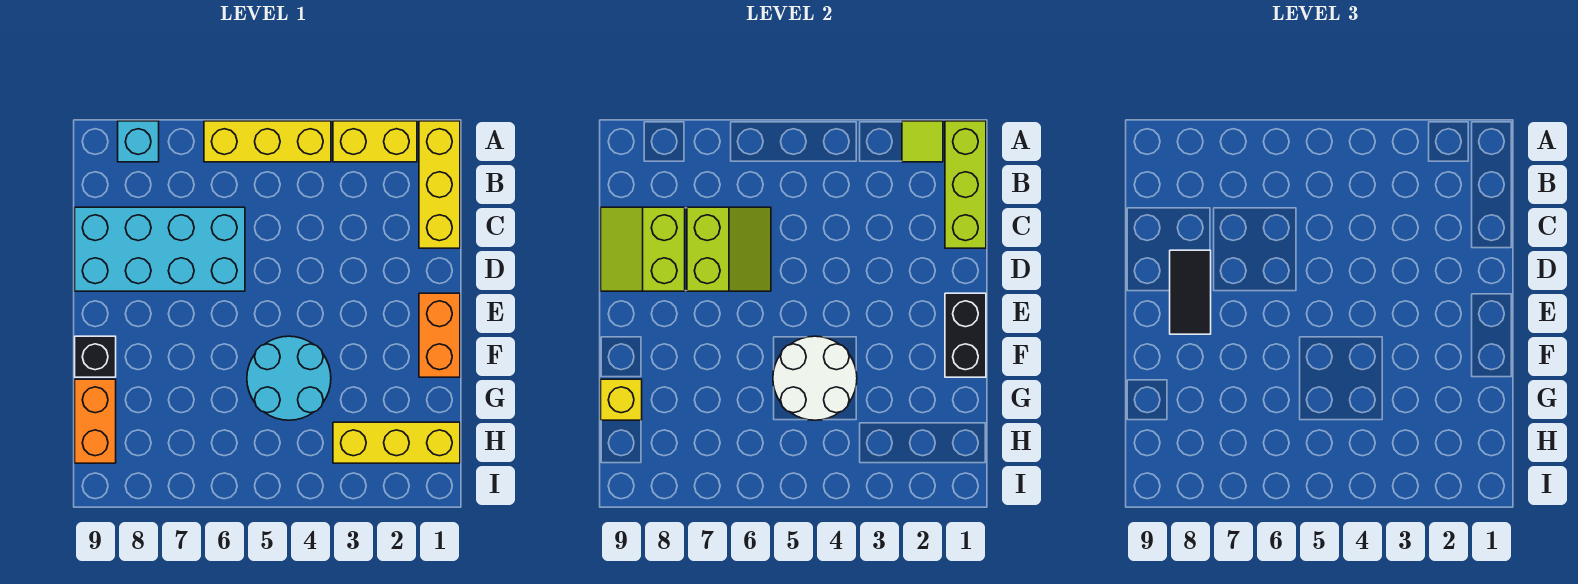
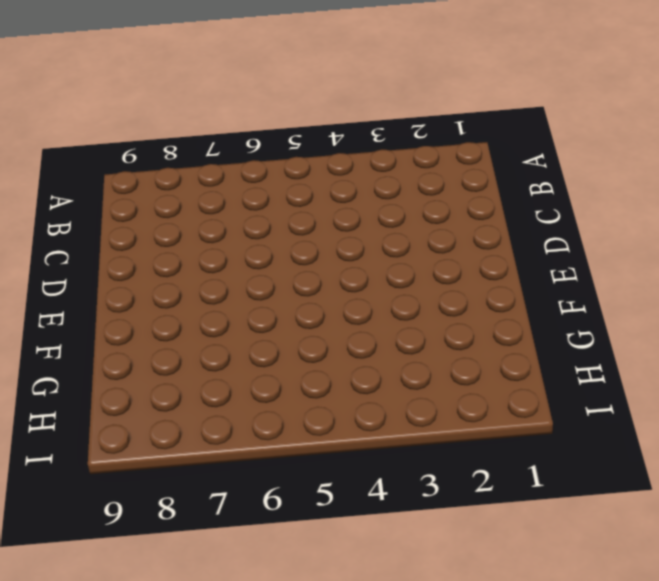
none -> yellow brick A1:C1 level 1
none -> yellow brick A2:A3 level 1
none -> yellow brick A4:A6 level 1

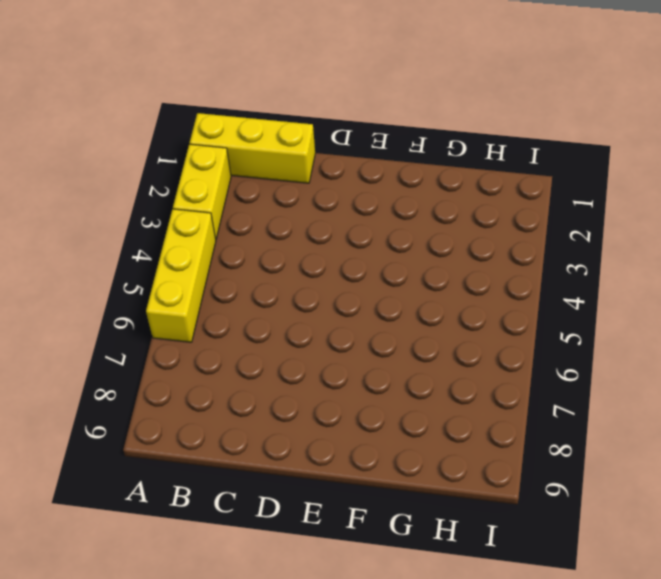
none -> cyan brick A8 level 1
none -> cyan brick C6:D9 level 1
none -> orange brick E1:F1 level 1

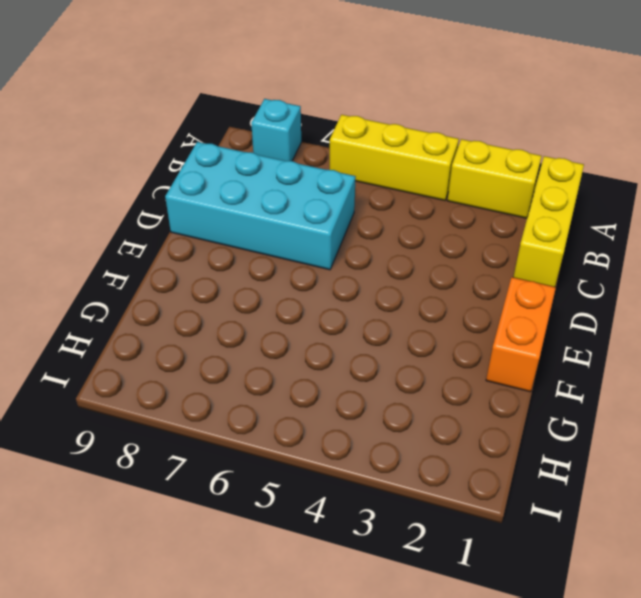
none -> cyan round brick F4:G5 level 1
none -> black brick F9 level 1
none -> orange brick G9:H9 level 1

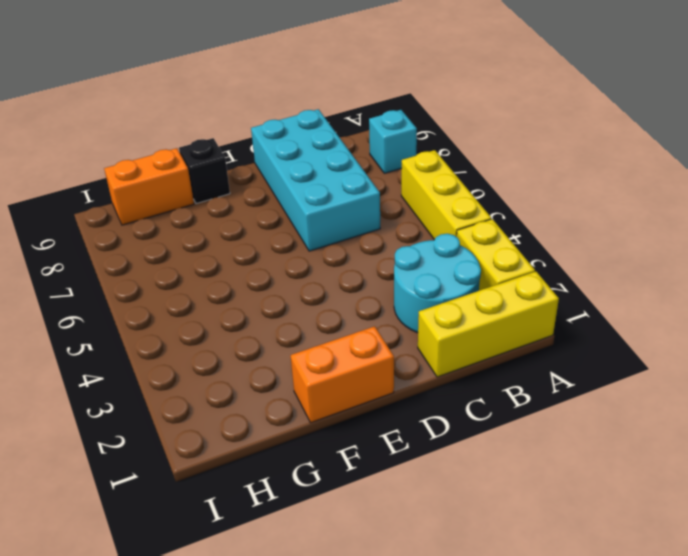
cyan round brick B2:C3 level 1 -> cyan round brick F4:G5 level 1
none -> yellow brick H1:H3 level 1
none -> lime brick A1:C1 level 2
none -> lime tile A2 level 2

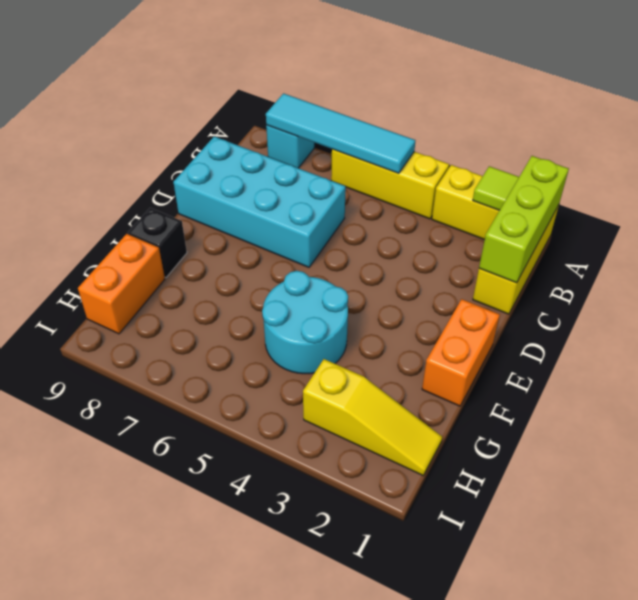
cyan tile A5:A8 level 2 -> none
yellow slope H1:H3 level 1 top 3 -> yellow brick H1:H3 level 1
none -> lime slope C6:D7 level 2 top 7
none -> lime slope C8:D9 level 2 top 8
none -> black brick E1:F1 level 2

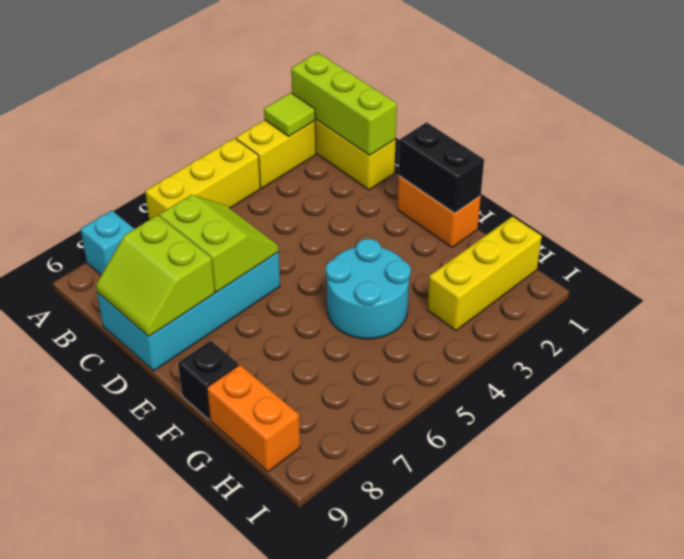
none -> white round brick F4:G5 level 2
none -> yellow brick G9 level 2
none -> black tile D8:E8 level 3

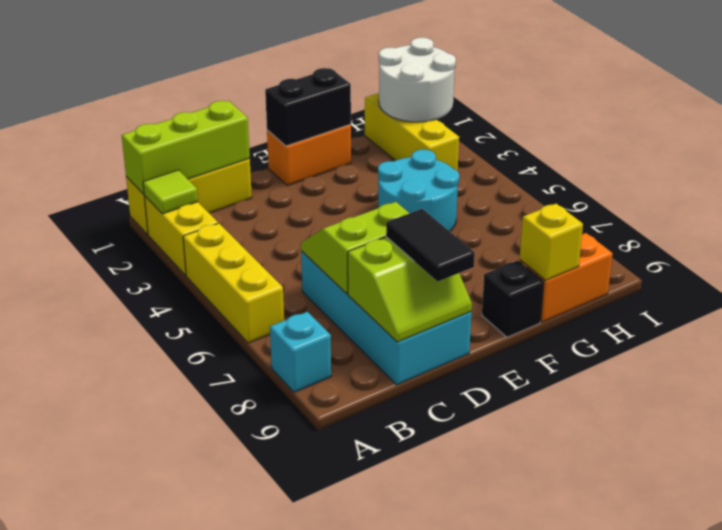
black tile D8:D9 level 3 -> black tile D8:E8 level 3
white round brick H1:I2 level 2 -> white round brick F4:G5 level 2

